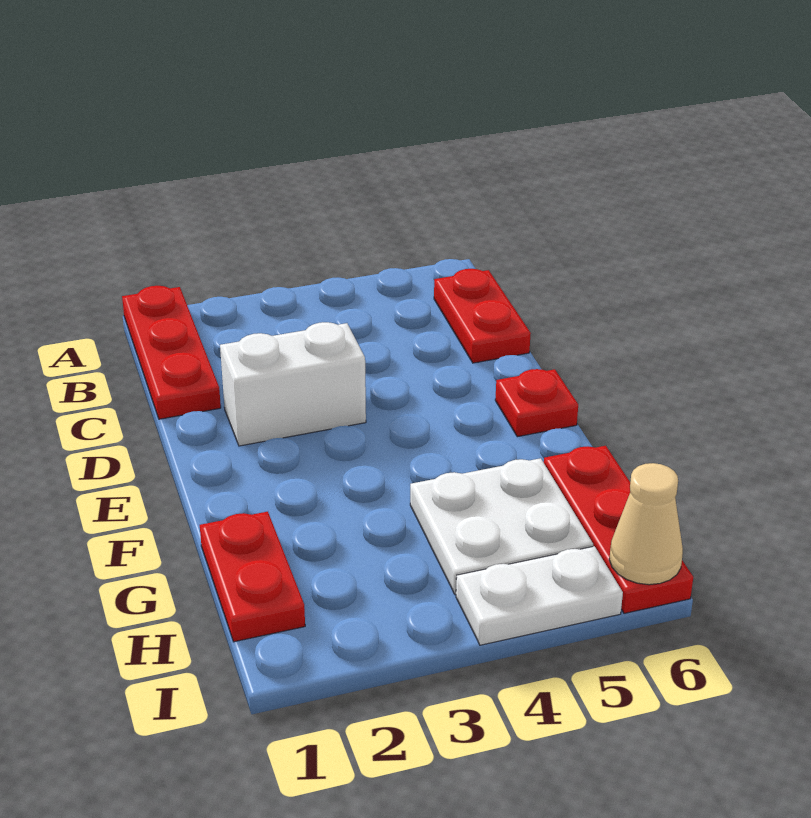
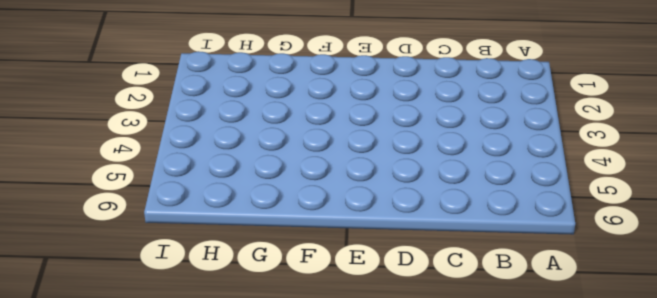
none -> red plate A1:C1 level 1
none -> red plate B6:C6 level 1

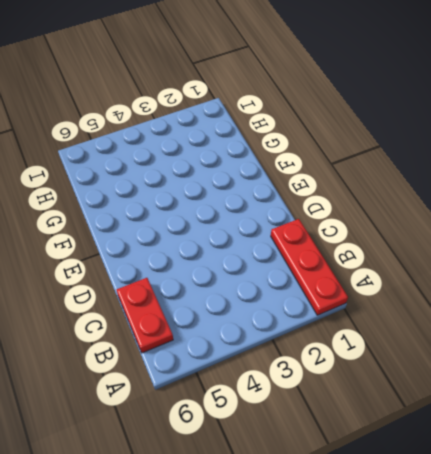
none -> white brick D2:D3 level 1
none -> red plate E6 level 1

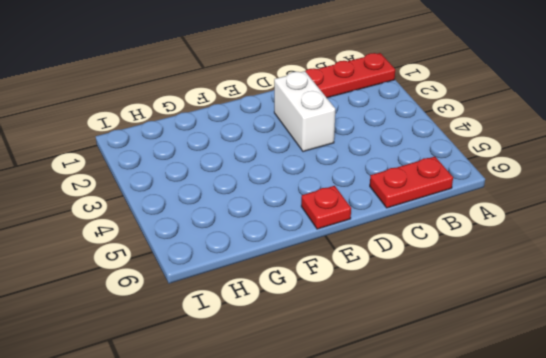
none -> red plate G1:H1 level 1
none -> white plate G4:H5 level 1

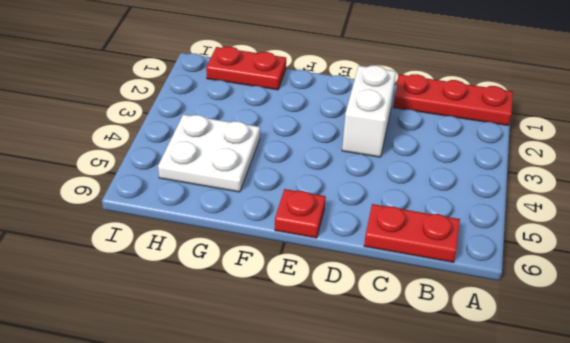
none -> red plate G6:I6 level 1
none -> white plate I4:I5 level 1

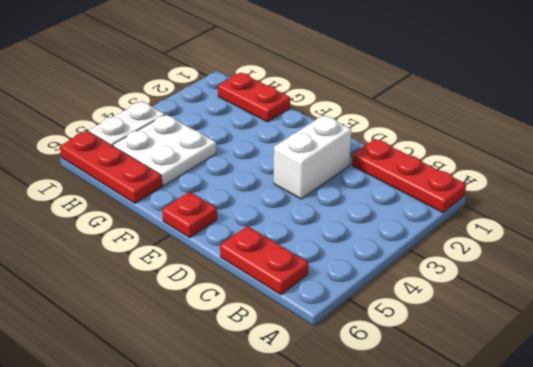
none -> tan cone I6 level 2

